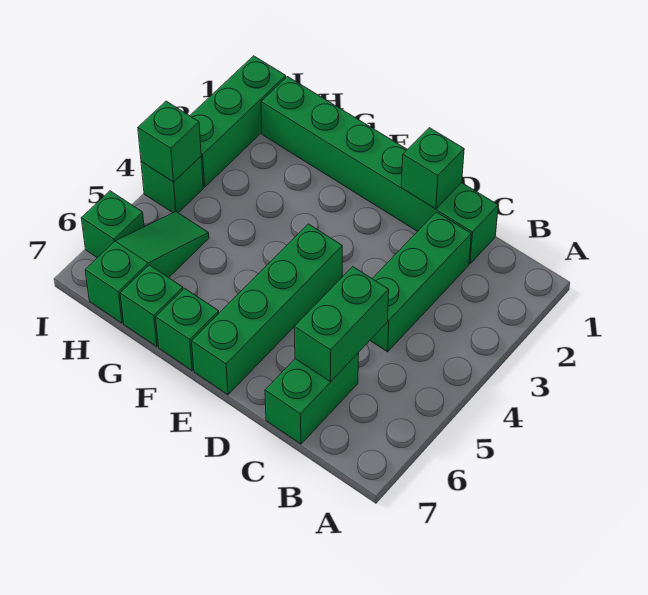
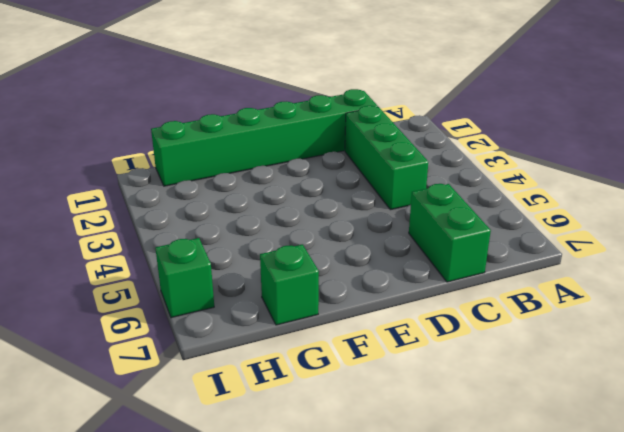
none -> green brick E4:E7 level 1
none -> green brick F7 level 1
none -> green slope H5:H7 level 1 top 7

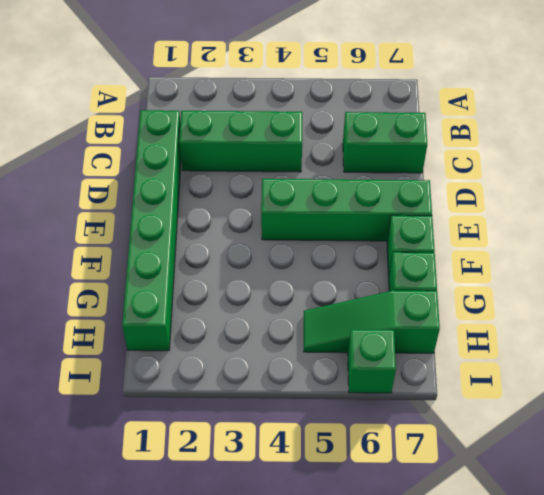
none -> green brick I1:I3 level 1
none -> green brick I4 level 1
none -> green brick C5:C6 level 2

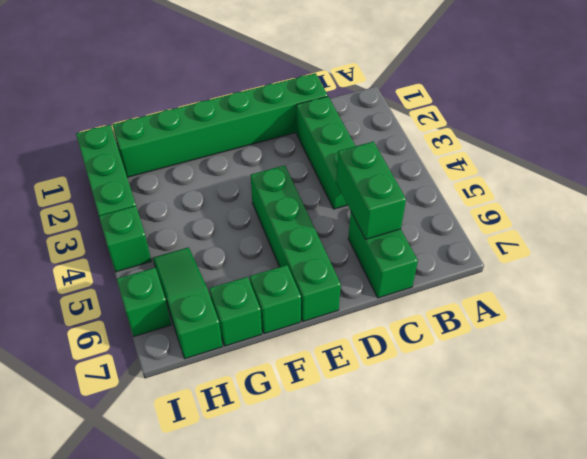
none -> green brick D1 level 2
none -> green brick I4 level 2

